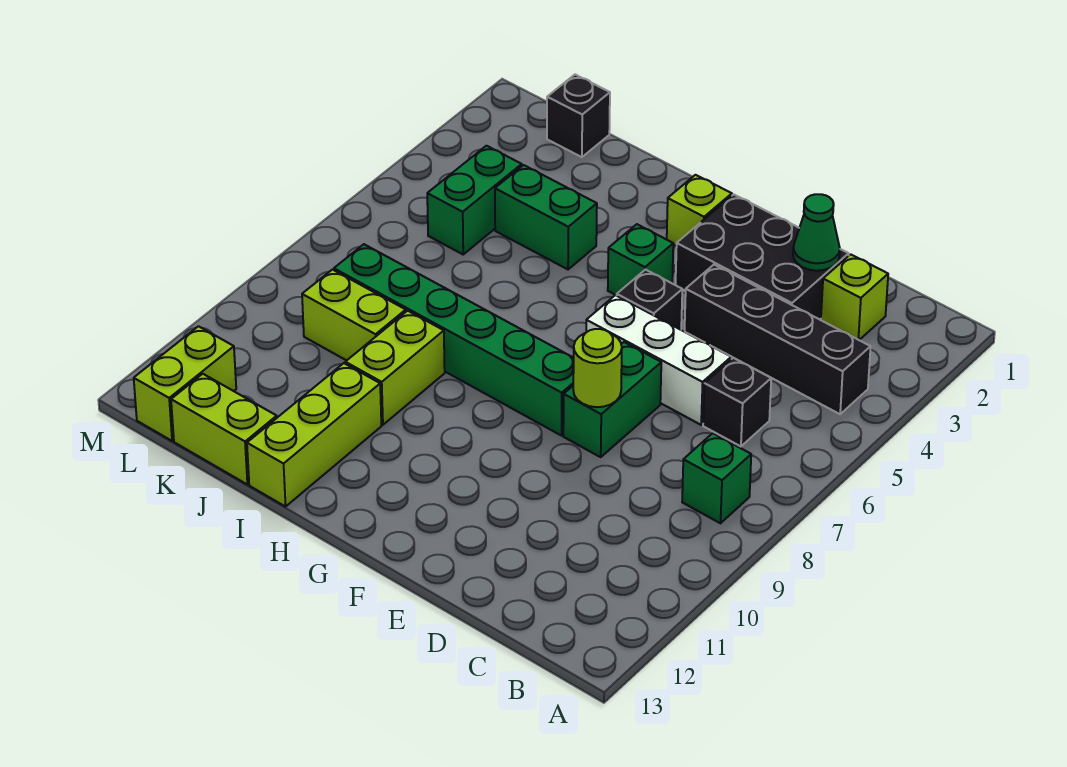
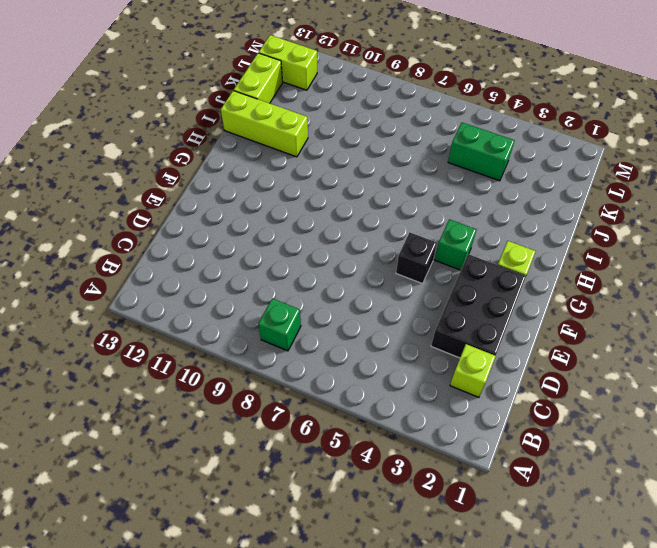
none -> black brick B4:E4 level 1
none -> black brick C6 level 1
none -> white brick D6:F6 level 1

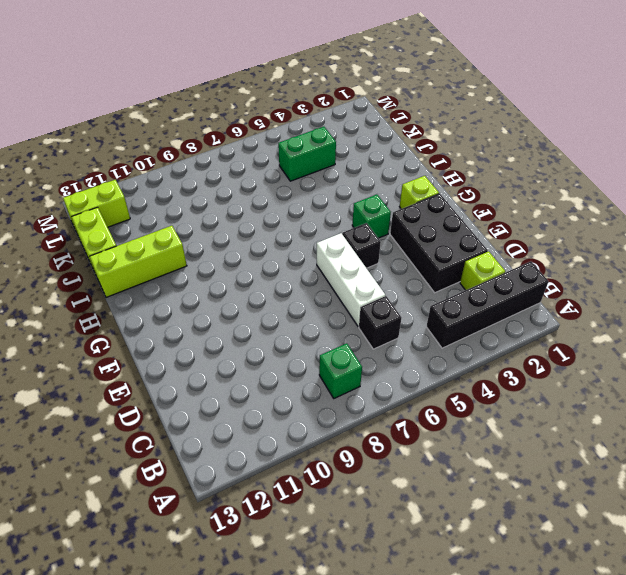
black brick B1:B4 level 1 -> black brick B4:E4 level 1
none -> green brick E7:E8 level 1
none -> green brick F8:K8 level 1
none -> green brick I4:J4 level 1

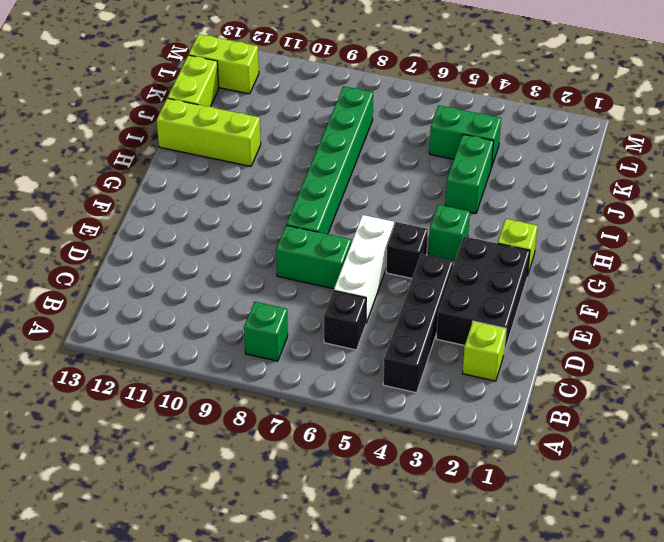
none -> lime brick I9:I10 level 1
none -> lime brick J9:K9 level 1
none -> black brick K1 level 1

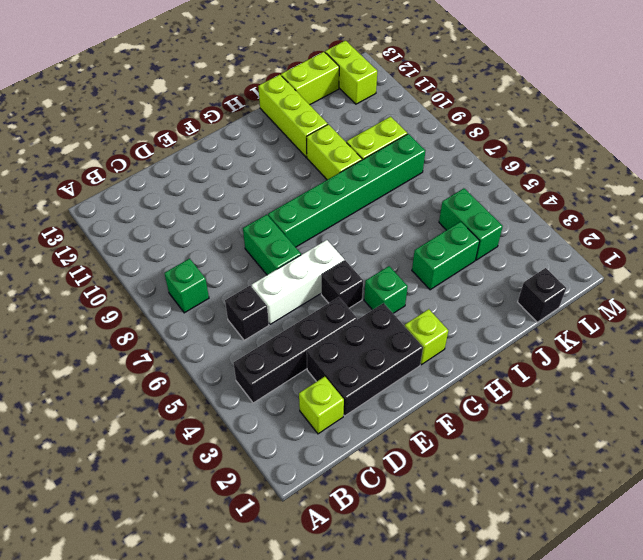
none -> green cone D2 level 2
none -> lime round brick E8 level 2

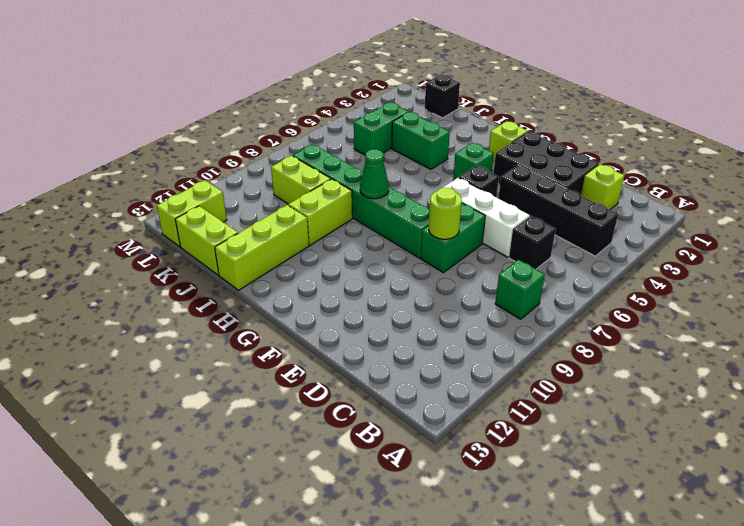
green cone H8 level 2 -> green cone D2 level 2

